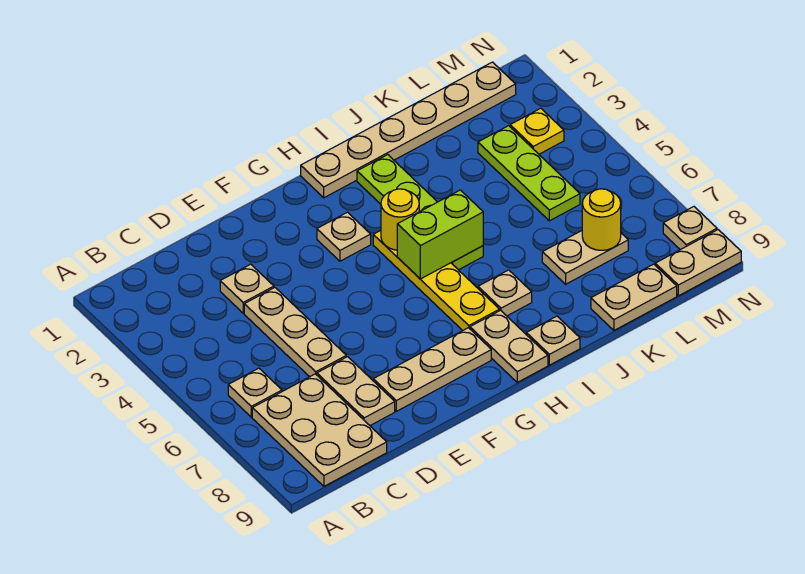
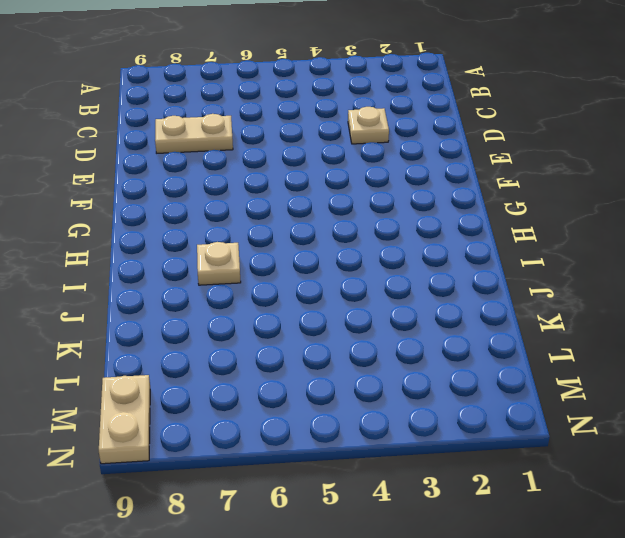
none -> tan plate B6 level 1
none -> tan plate B7:C9 level 1
none -> tan plate D4:D6 level 1

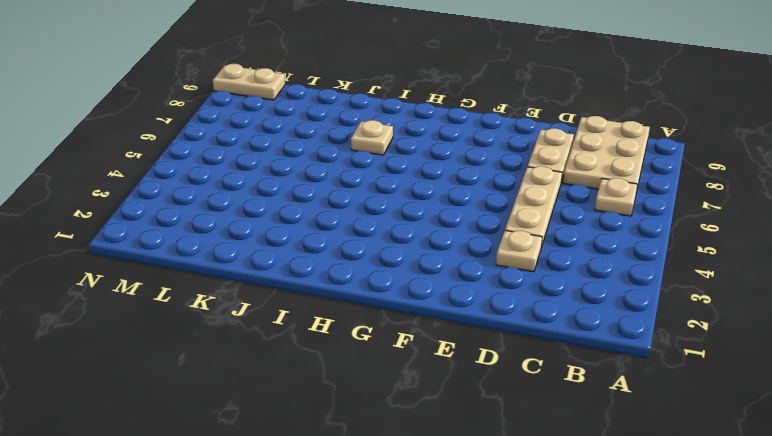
none -> tan plate E8:G8 level 1
none -> tan plate G3 level 1
none -> tan plate H1:M1 level 1

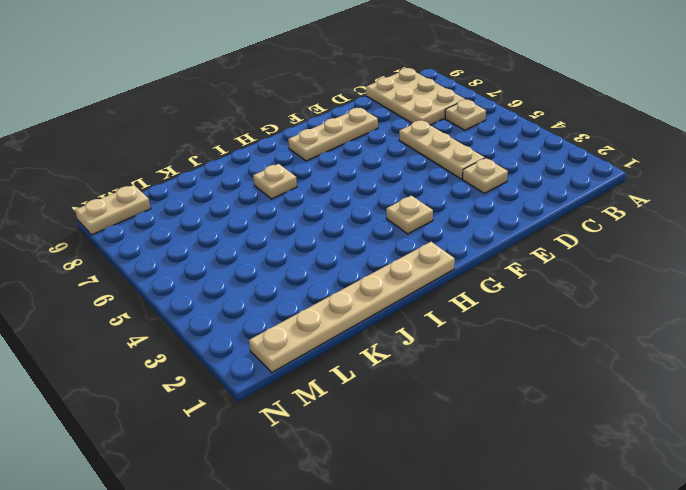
none -> tan plate D7:D8 level 1
none -> yellow plate H4:H7 level 1
none -> tan plate H8:H9 level 1

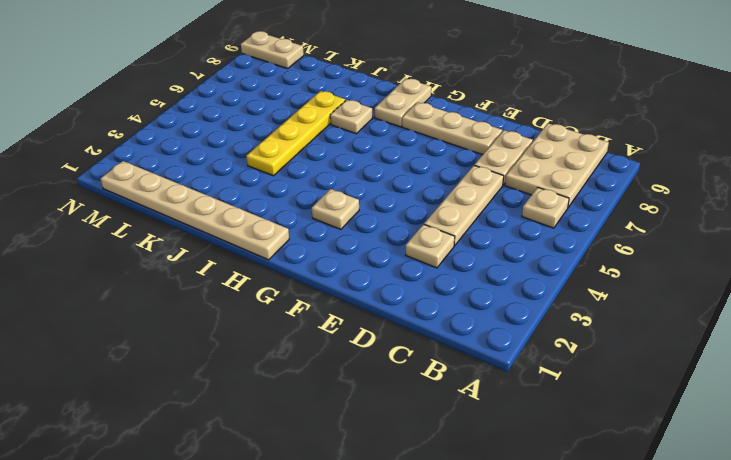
yellow plate J4:J7 level 1 -> yellow plate H4:H7 level 1
none -> lime plate I2:I5 level 1
none -> tan plate I9 level 1
none -> tan plate K7:L7 level 1

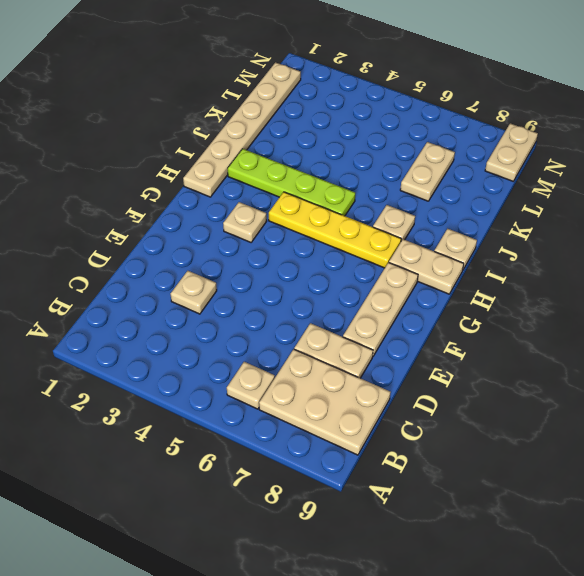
none -> tan plate D4:D6 level 1
none -> tan plate K9:L9 level 1
none -> lime plate L3:L5 level 1

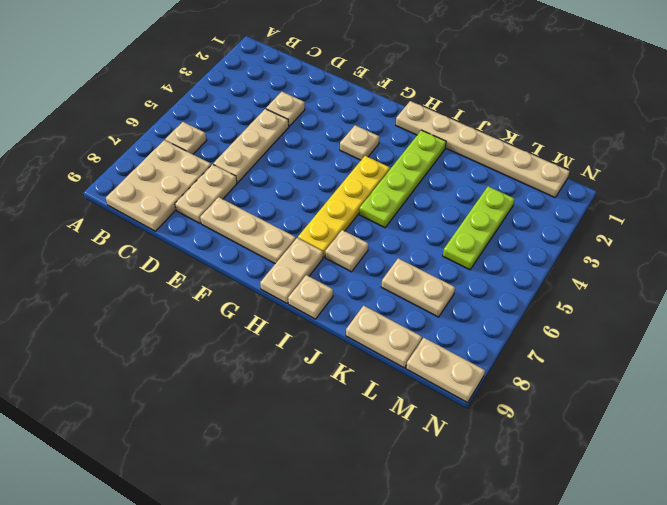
none -> yellow plate M3 level 1
none -> tan plate N8 level 1
none -> yellow round brick H4 level 2

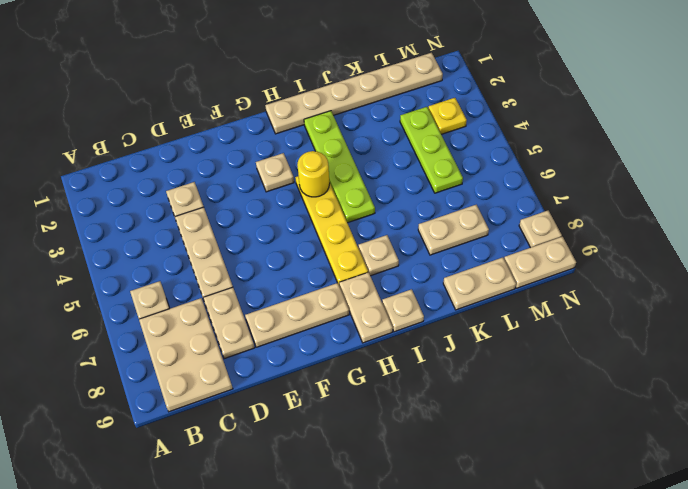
none -> lime brick H5:I5 level 2
none -> yellow round brick L7 level 2

